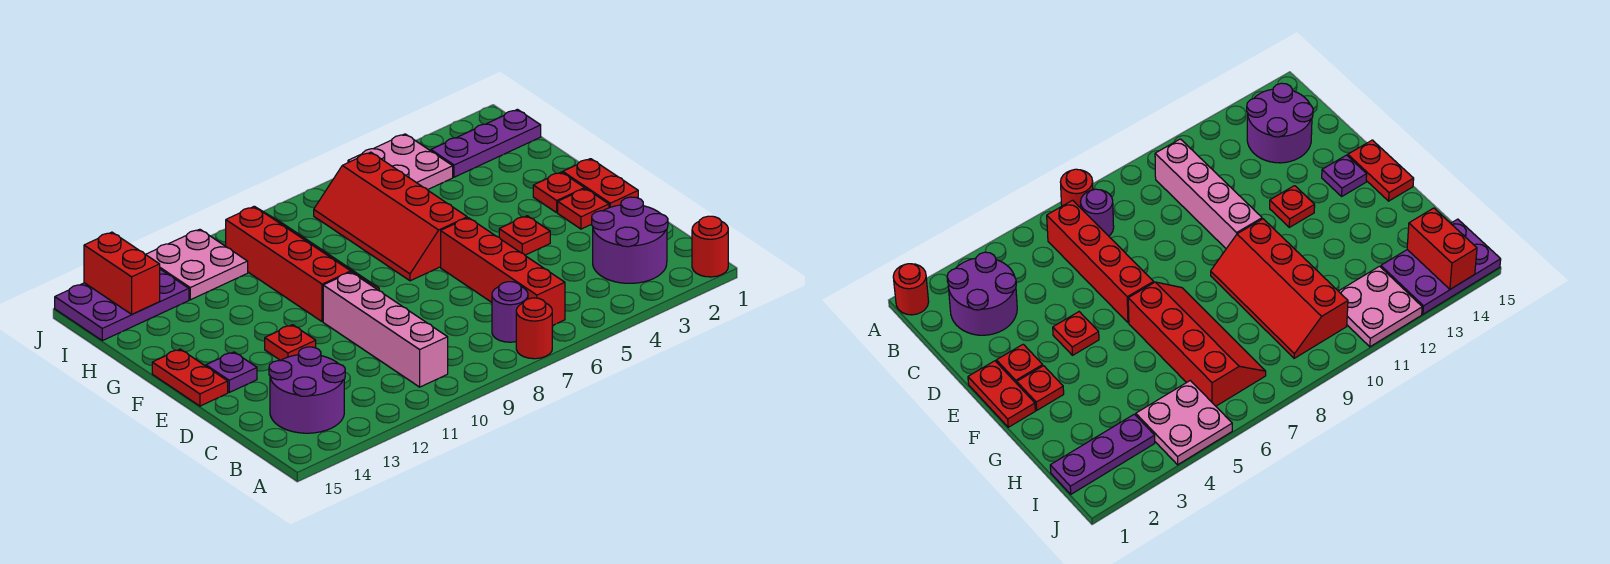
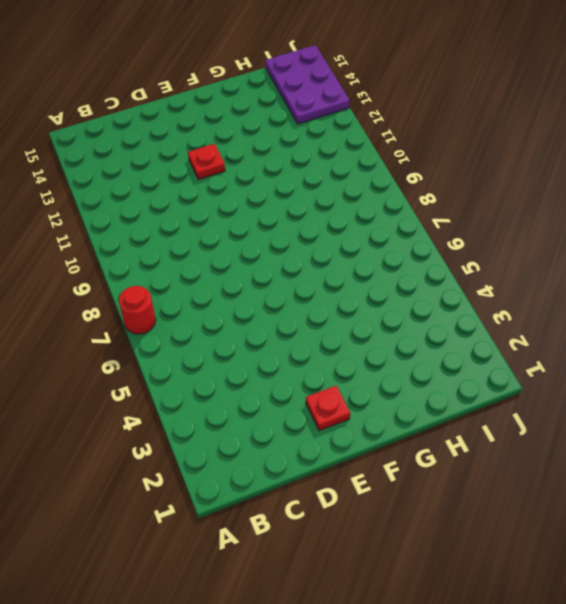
none -> red round brick A1 level 1
none -> purple round brick B2:C3 level 1
none -> red brick B6:E6 level 1

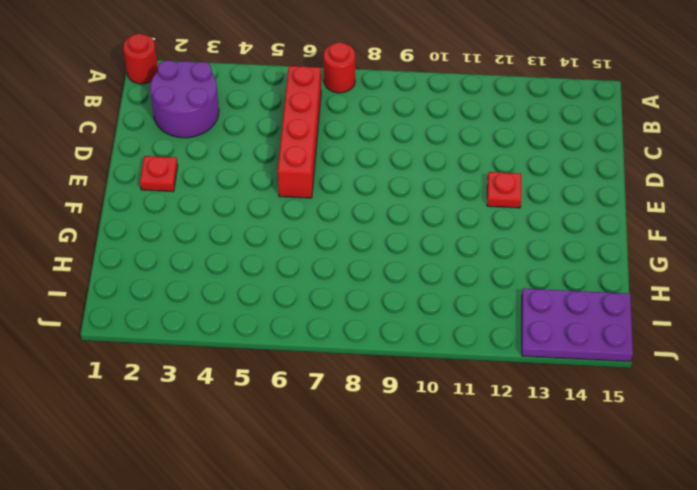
none -> purple round brick B7 level 1
none -> pink brick B10:E10 level 1
none -> purple round brick B13:C14 level 1

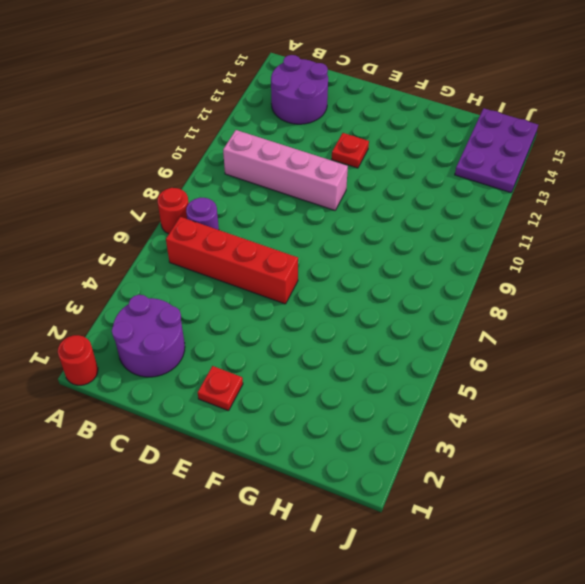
none -> red plate E1:F1 level 1
none -> red plate E4 level 1
none -> purple plate E14 level 1

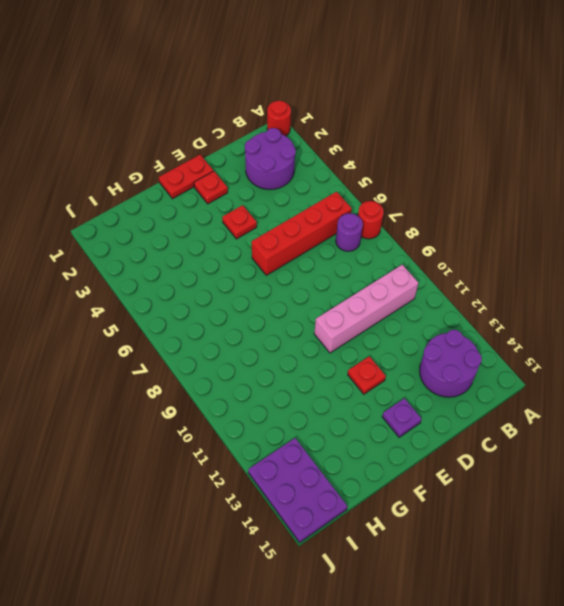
none -> red plate E15:F15 level 1
none -> red plate F2 level 1
none -> red slope F6:I7 level 1 top 6

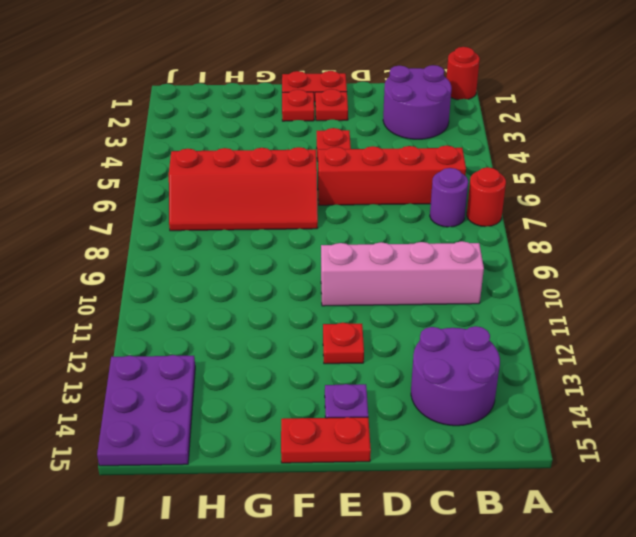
none -> red slope F9:I10 level 1 top 10
none -> purple plate I1:I3 level 1
none -> pink plate I4:J5 level 1

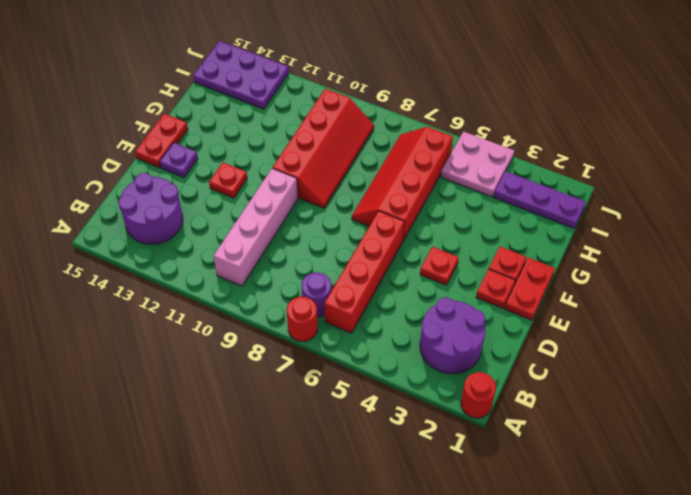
none -> pink plate I11:J12 level 1
none -> red brick I14:J14 level 2

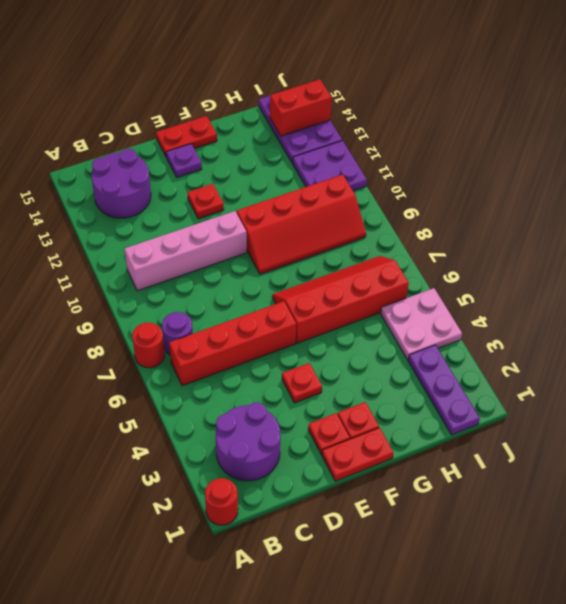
purple plate I11:J12 level 1 -> pink plate I11:J12 level 1

